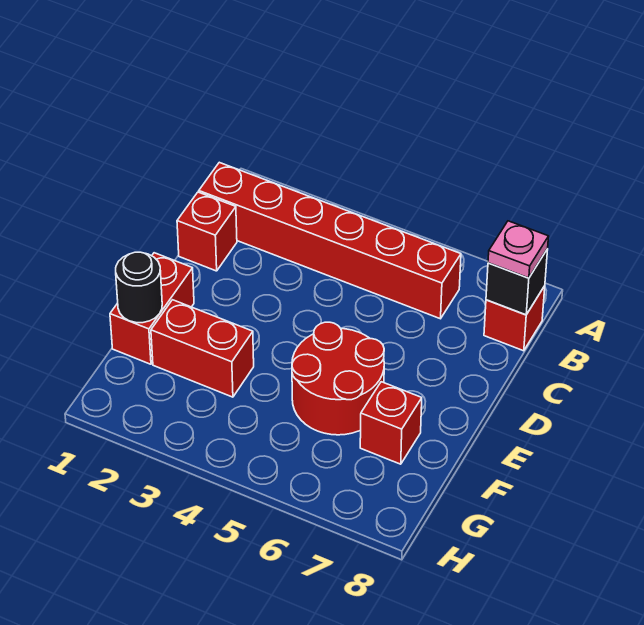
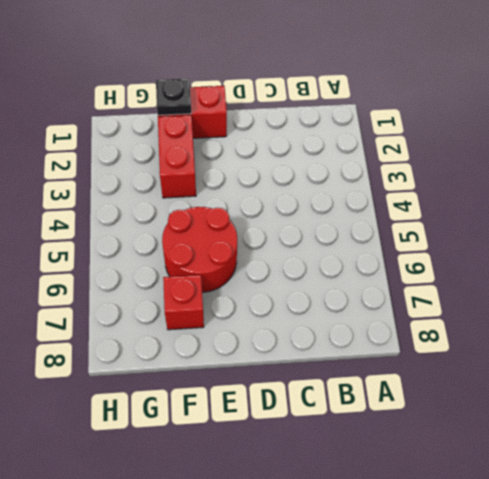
black plate F1 level 2 -> black round brick F1 level 2
none -> red brick B1:B6 level 1
none -> red brick B8 level 1

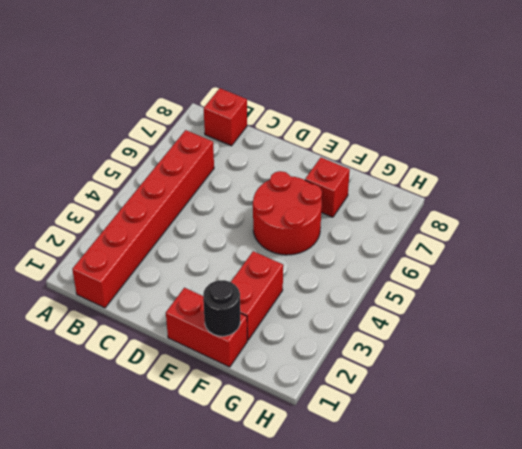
none -> red brick C1 level 1
none -> black brick B8 level 2

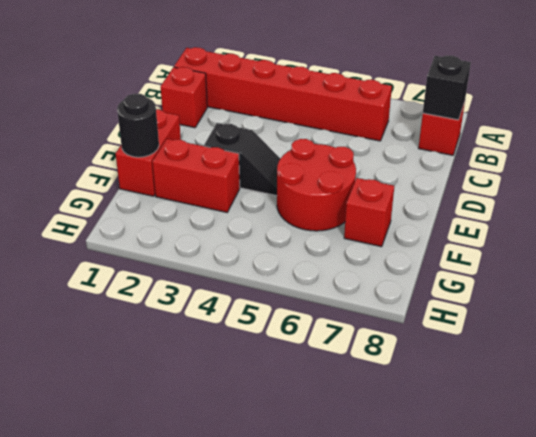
black slope E3:E4 level 1 top 3 -> none
none -> pink plate B8 level 3

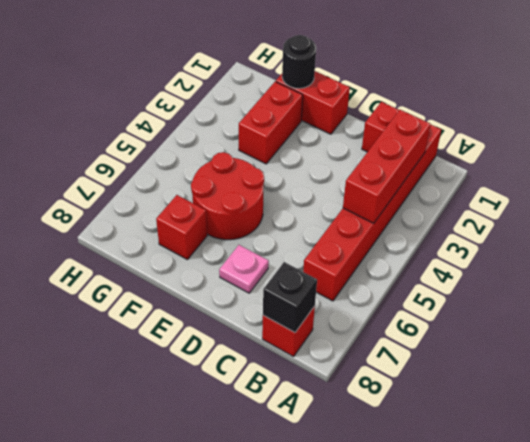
red brick B2:B4 level 2 -> none
pink plate D7 level 1 -> pink plate B8 level 3

